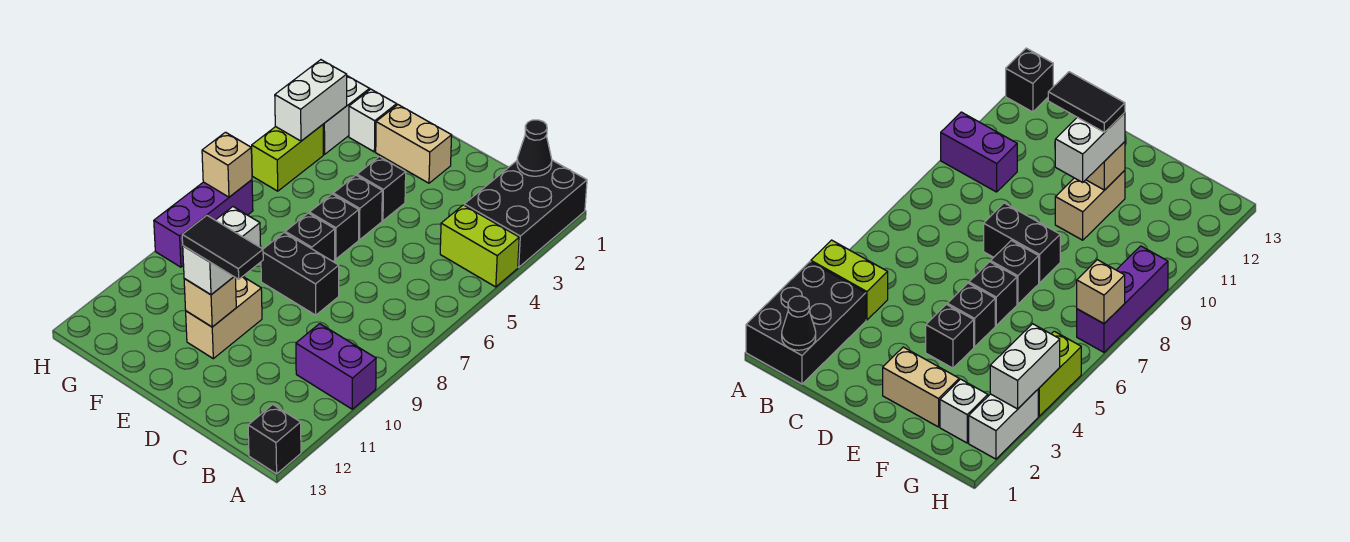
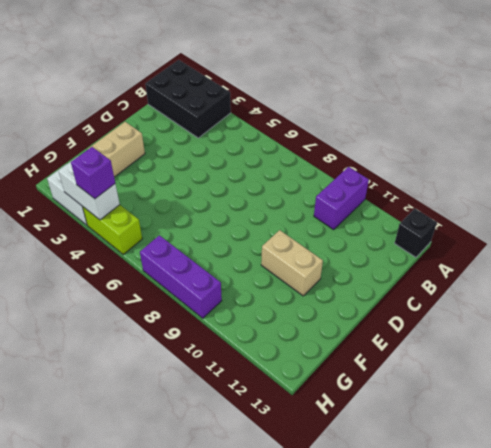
purple brick H4 level 3 -> none
none -> lime brick A4:B4 level 1
none -> black brick D8:E8 level 1
none -> black brick E4 level 1

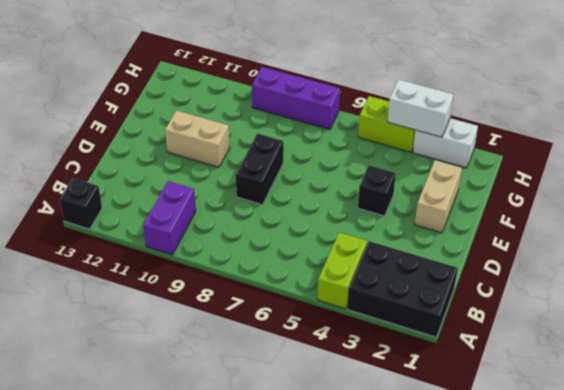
none -> black brick E5 level 1
none -> black brick E6 level 1
none -> black brick E7 level 1

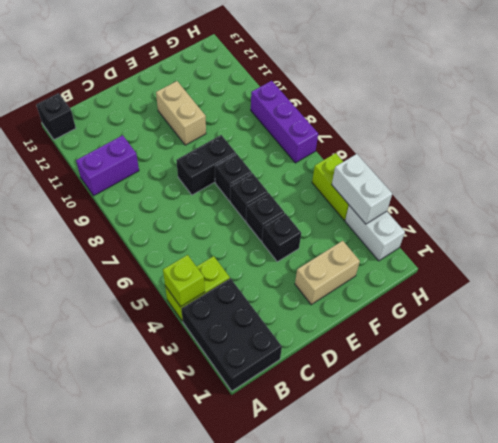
lime brick A4 level 2 -> none
none -> white brick G2 level 1
none -> black cone B1 level 2
none -> tan brick E11 level 2

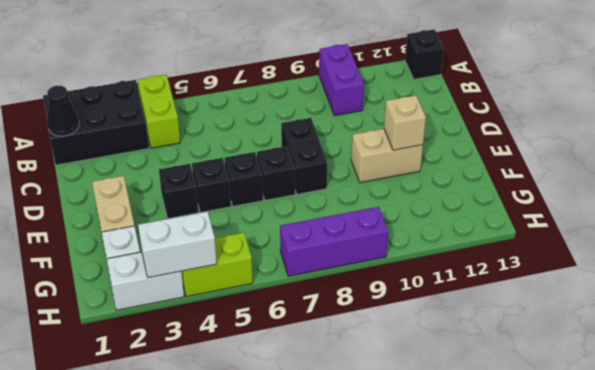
none -> tan brick H7 level 2
none -> white brick E10:E11 level 3
none -> black tile D11:E11 level 4

